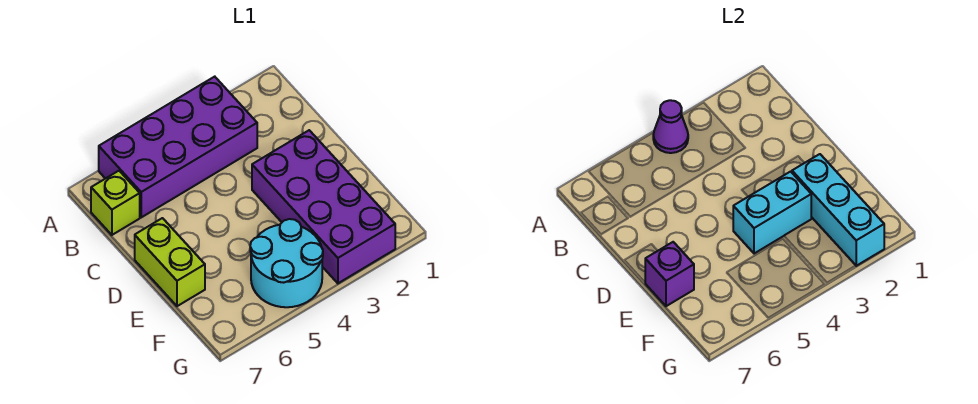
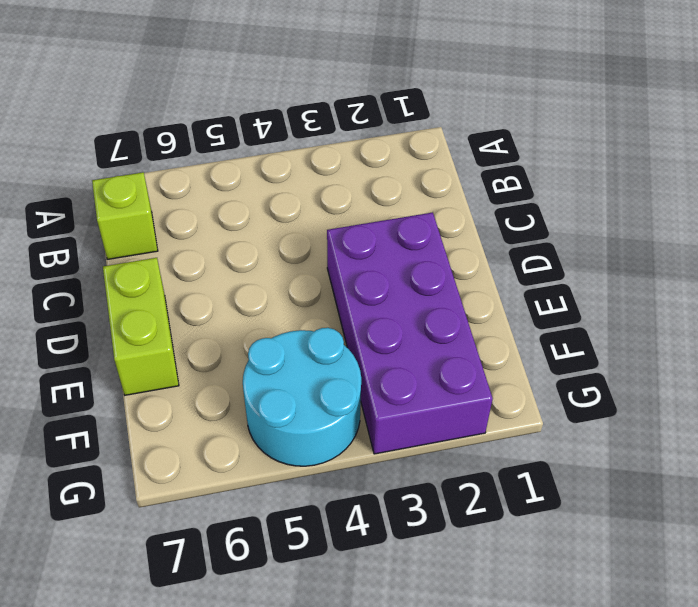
none -> purple brick A3:B6 level 1
none -> purple cone A4 level 2

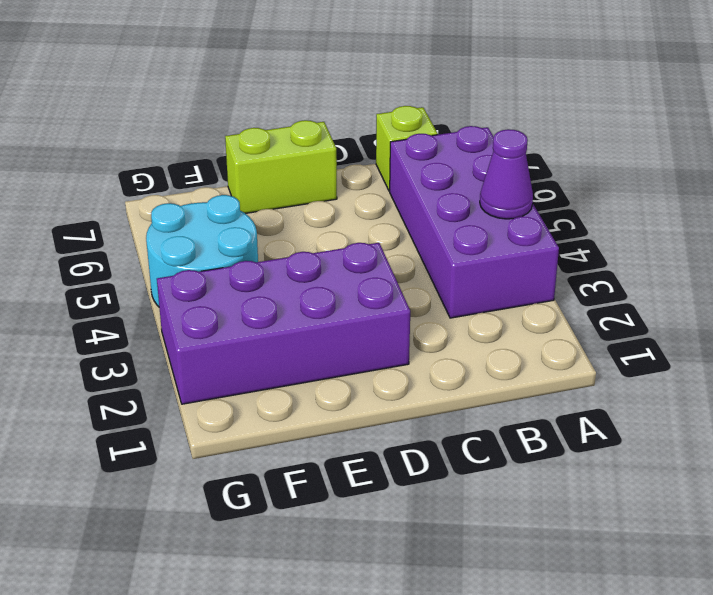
none -> cyan brick E2:G2 level 2
none -> cyan brick E3:E4 level 2

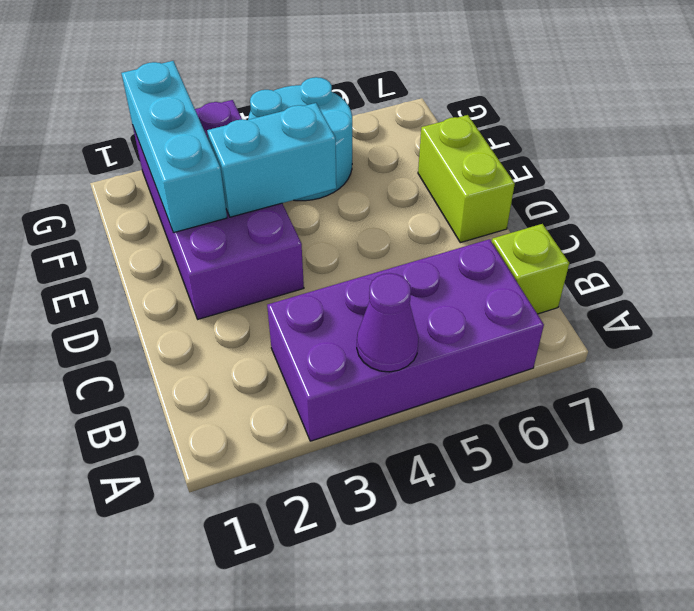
none -> purple brick E7 level 2

